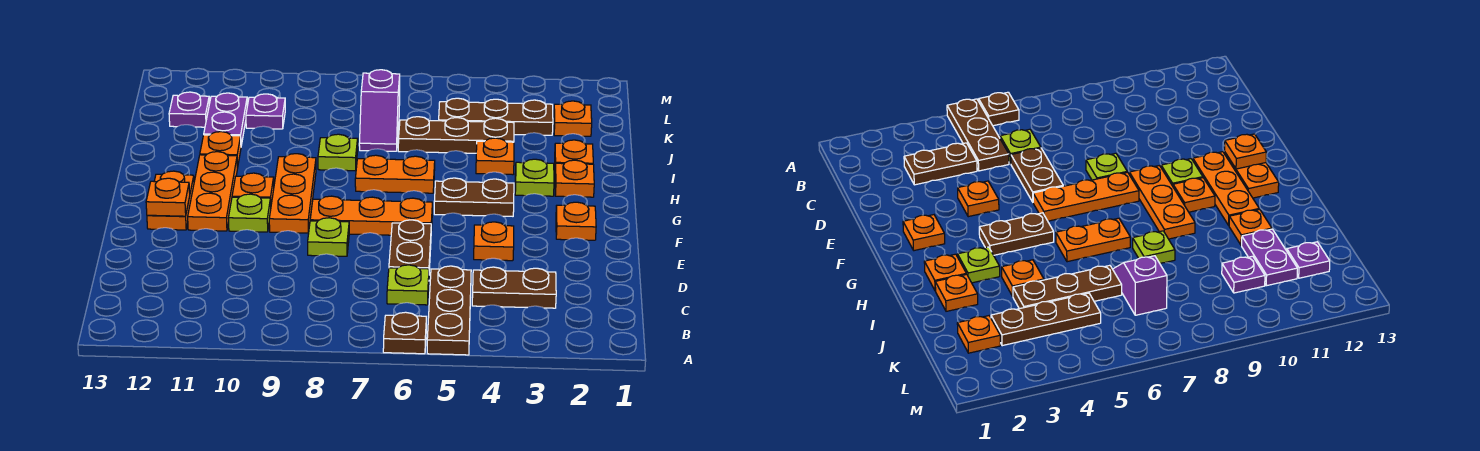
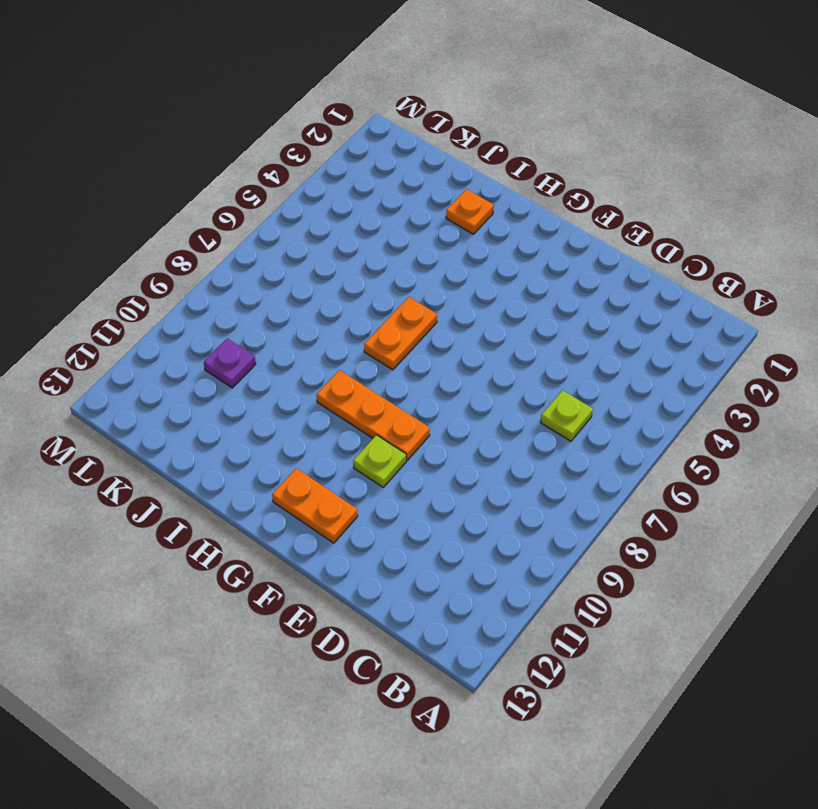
none -> brown plate A5:C5 level 1
none -> brown plate A6 level 1
none -> brown plate C3:C4 level 1
none -> brown plate D6:E6 level 1

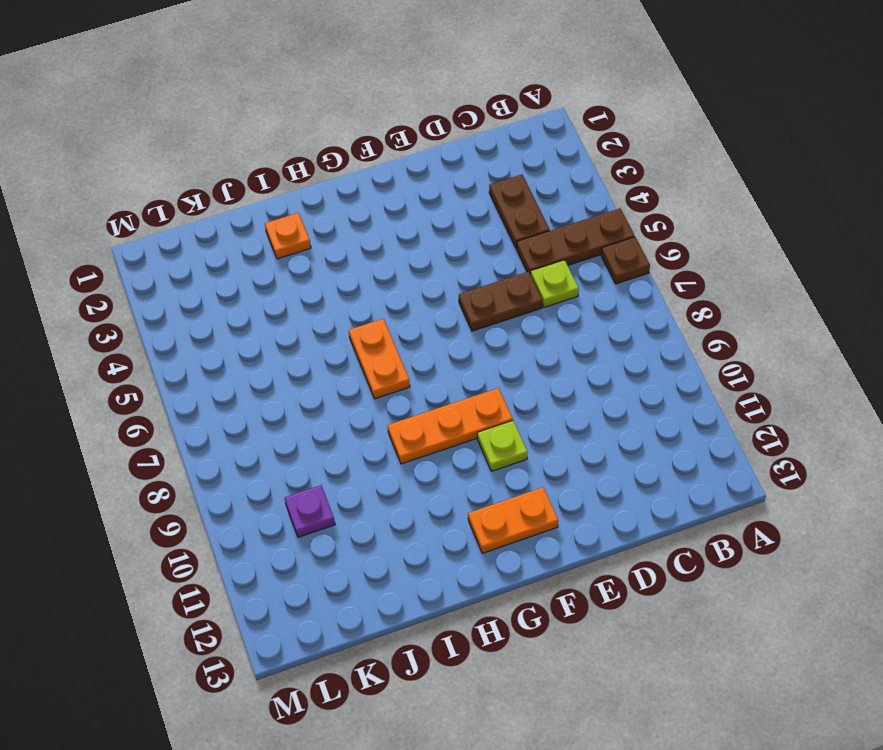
none -> orange plate E4 level 1
none -> lime plate E8 level 1
none -> orange plate F2 level 1
none -> orange plate F6:F8 level 1

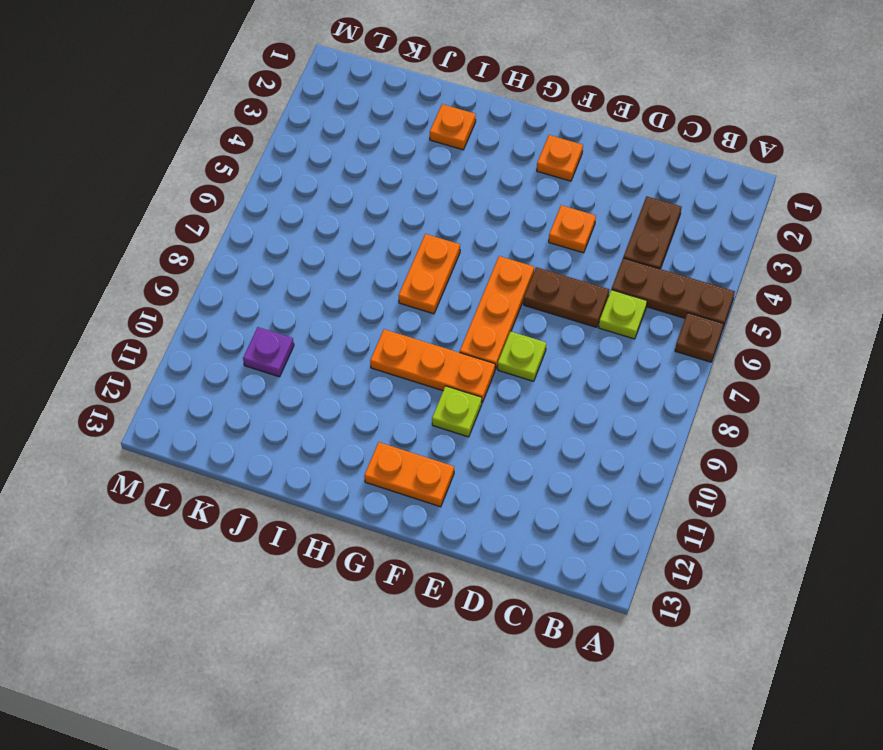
none -> orange plate F11:H11 level 1
none -> brown plate G4:G5 level 1
none -> orange plate G10 level 1
none -> orange plate H2 level 1

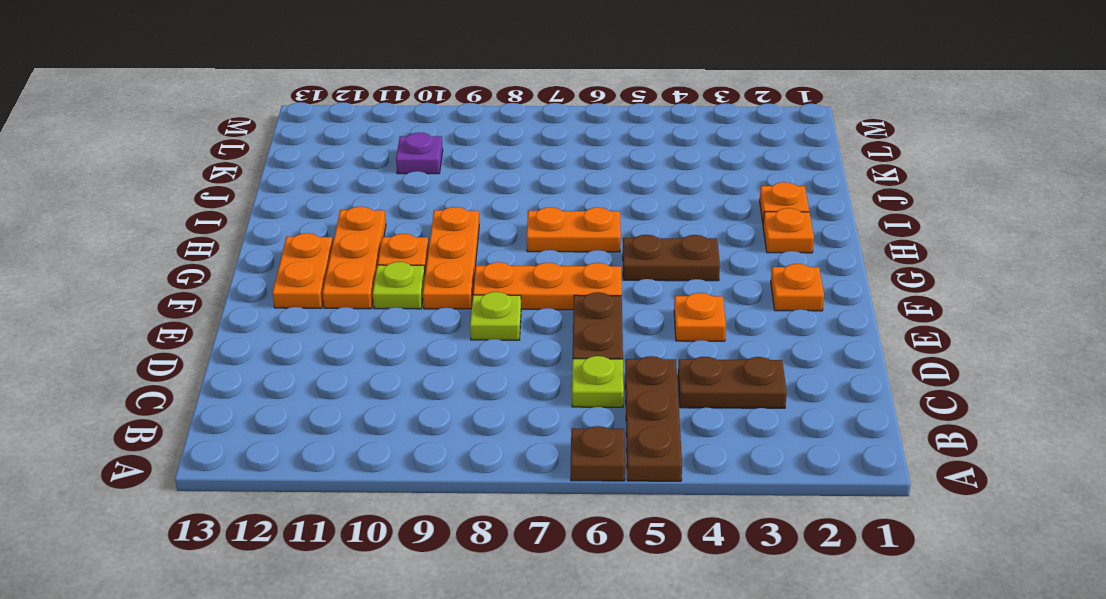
none -> lime plate H3 level 1
none -> orange plate I4 level 1
none -> lime plate I8 level 1
none -> orange plate I11 level 1

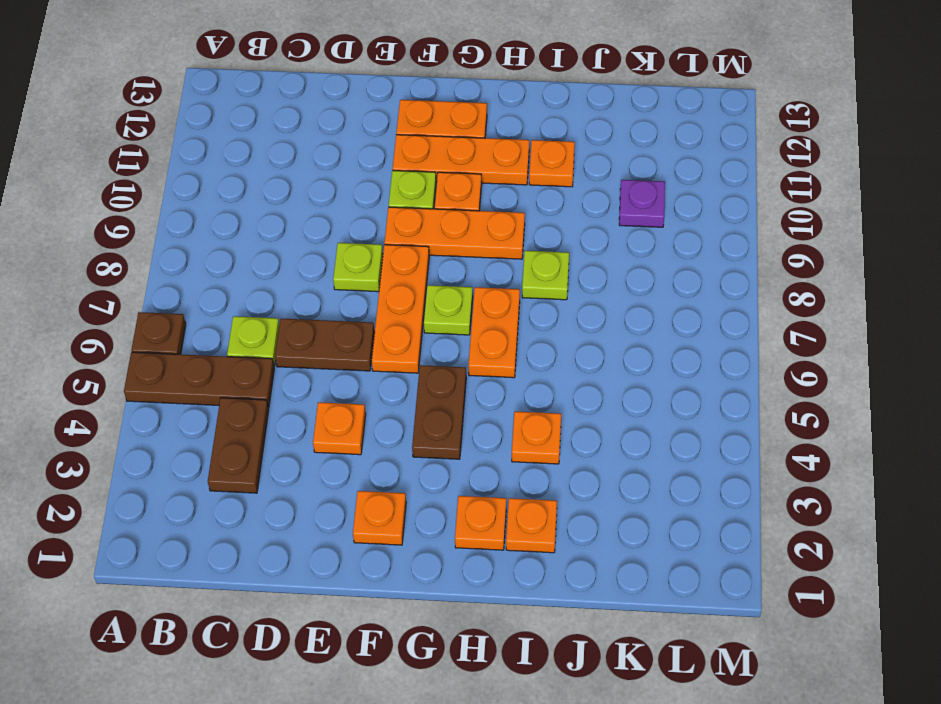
lime plate G7 level 1 -> lime plate H3 level 1
none -> brown plate J4:J6 level 1
none -> purple slope J7:K7 level 1 top K
none -> purple plate J11:K11 level 1
none -> orange plate K2 level 1

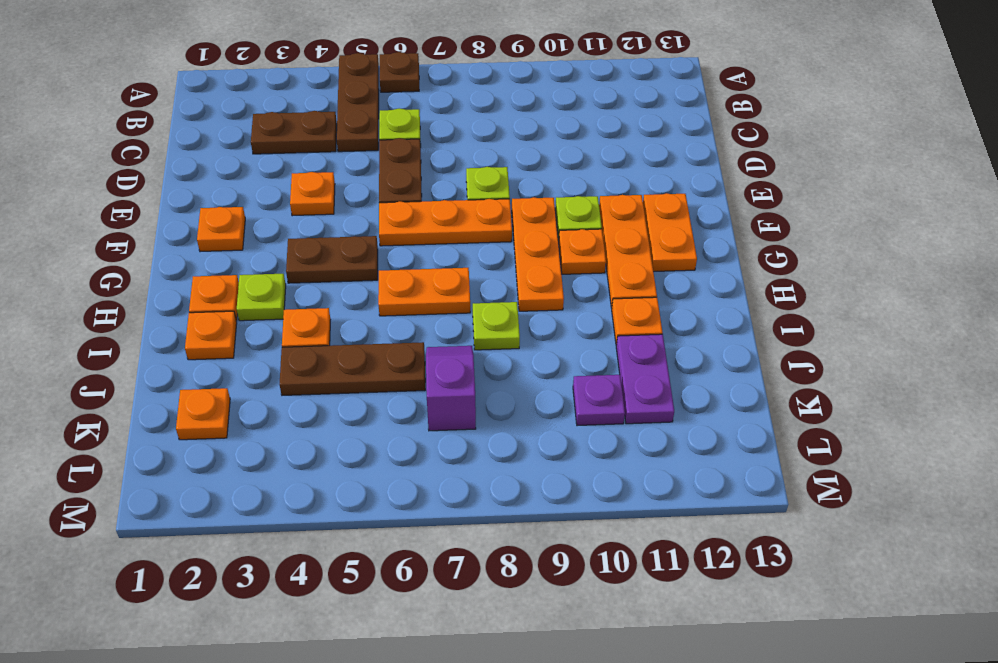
none -> brown plate K3:K5 level 1
none -> purple plate K12 level 1
none -> orange plate F12 level 2

